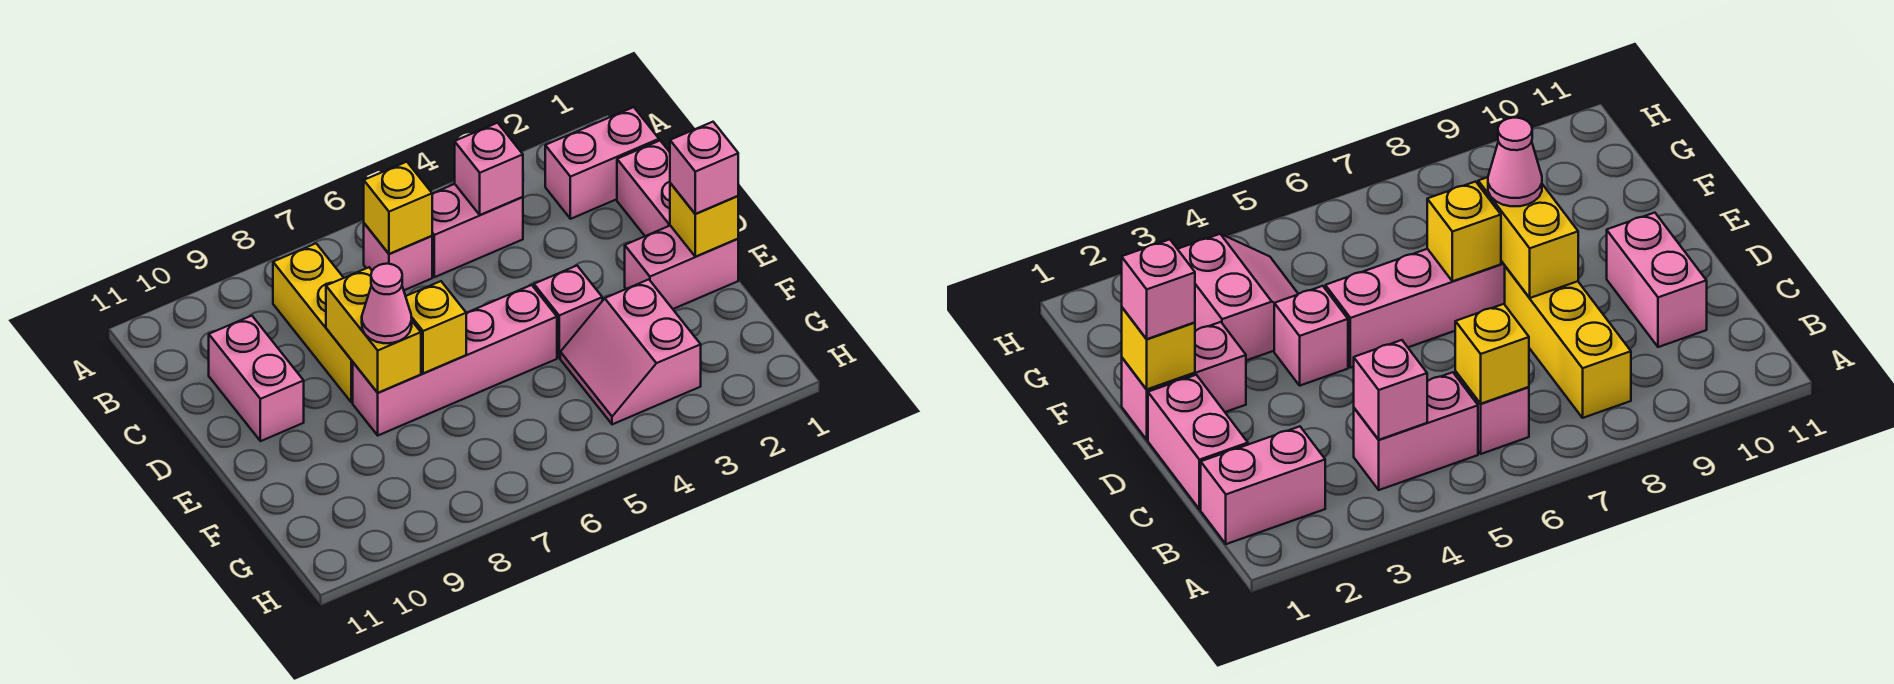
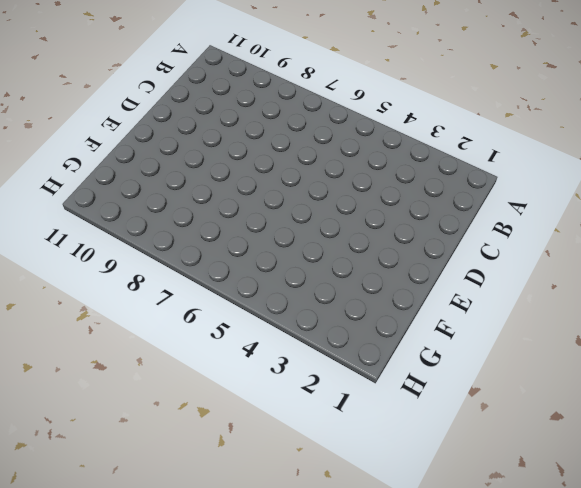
none -> pink brick B1:B2 level 1
none -> pink brick B4:B5 level 1
none -> pink brick B6 level 1

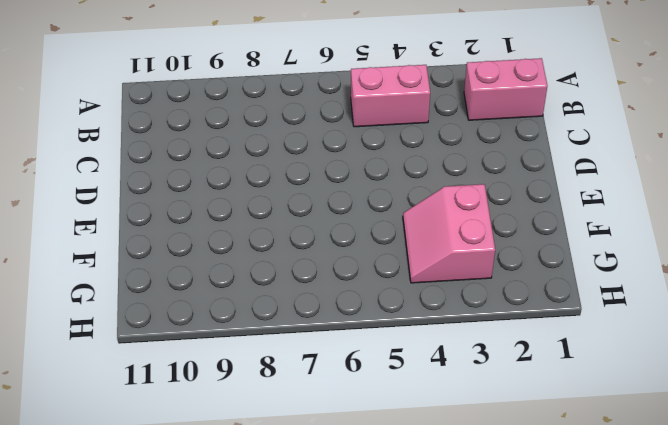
none -> pink brick B6 level 1
none -> yellow brick B8:D8 level 1
none -> pink brick C1:D1 level 1

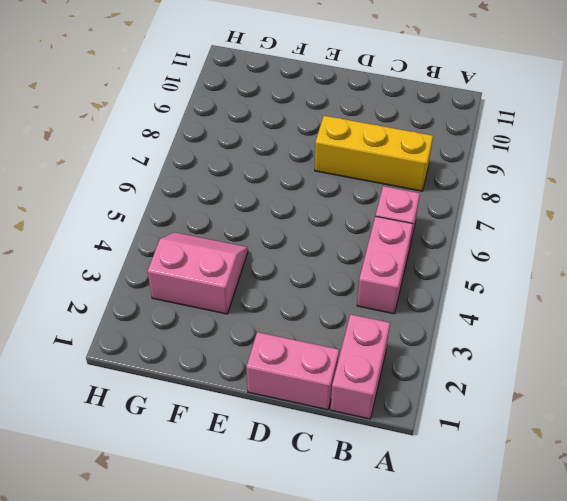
none -> pink brick C10:D10 level 1
none -> pink brick E1:E2 level 1
none -> pink brick E4 level 1

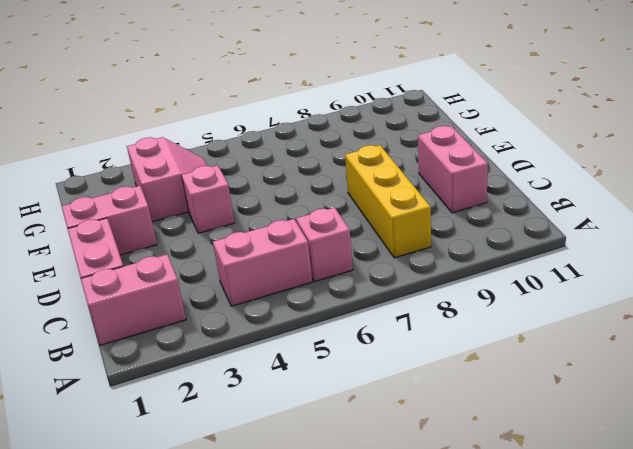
none -> pink brick E5:E8 level 1
none -> pink brick B4 level 2
none -> yellow brick B6 level 2

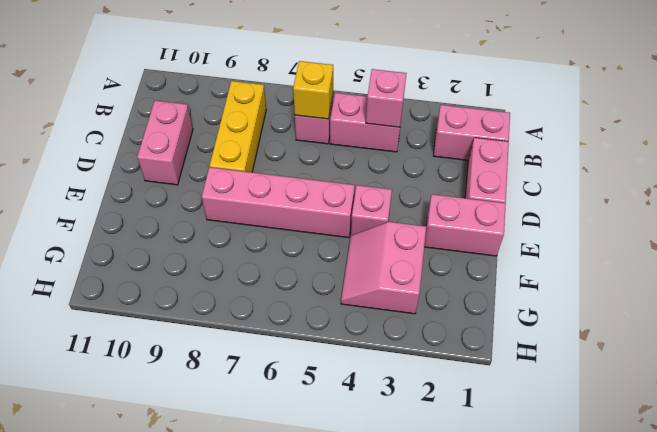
none -> yellow brick D8:E8 level 2
none -> yellow brick E1 level 2
none -> yellow brick E7 level 2

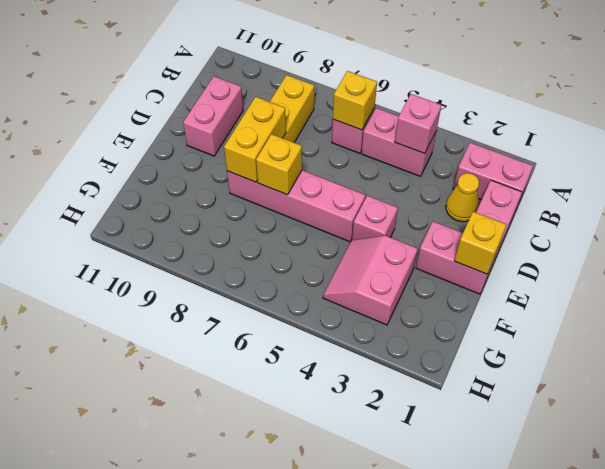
yellow cone C2 level 1 -> none
none -> pink brick E1 level 3
none -> pink cone E8 level 3

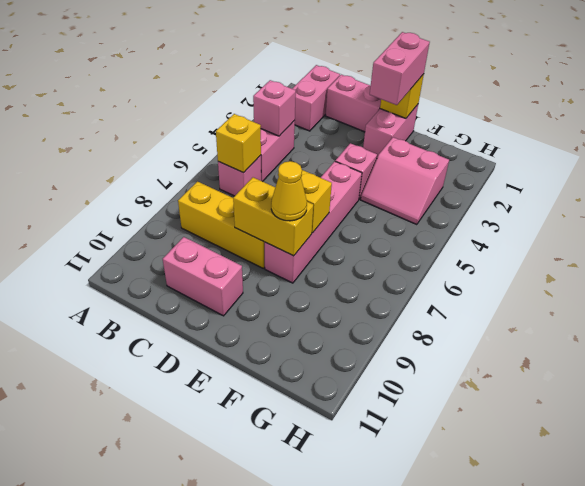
pink brick E1:E2 level 3 -> pink brick E1 level 3
yellow cone E8 level 3 -> pink cone E8 level 3

